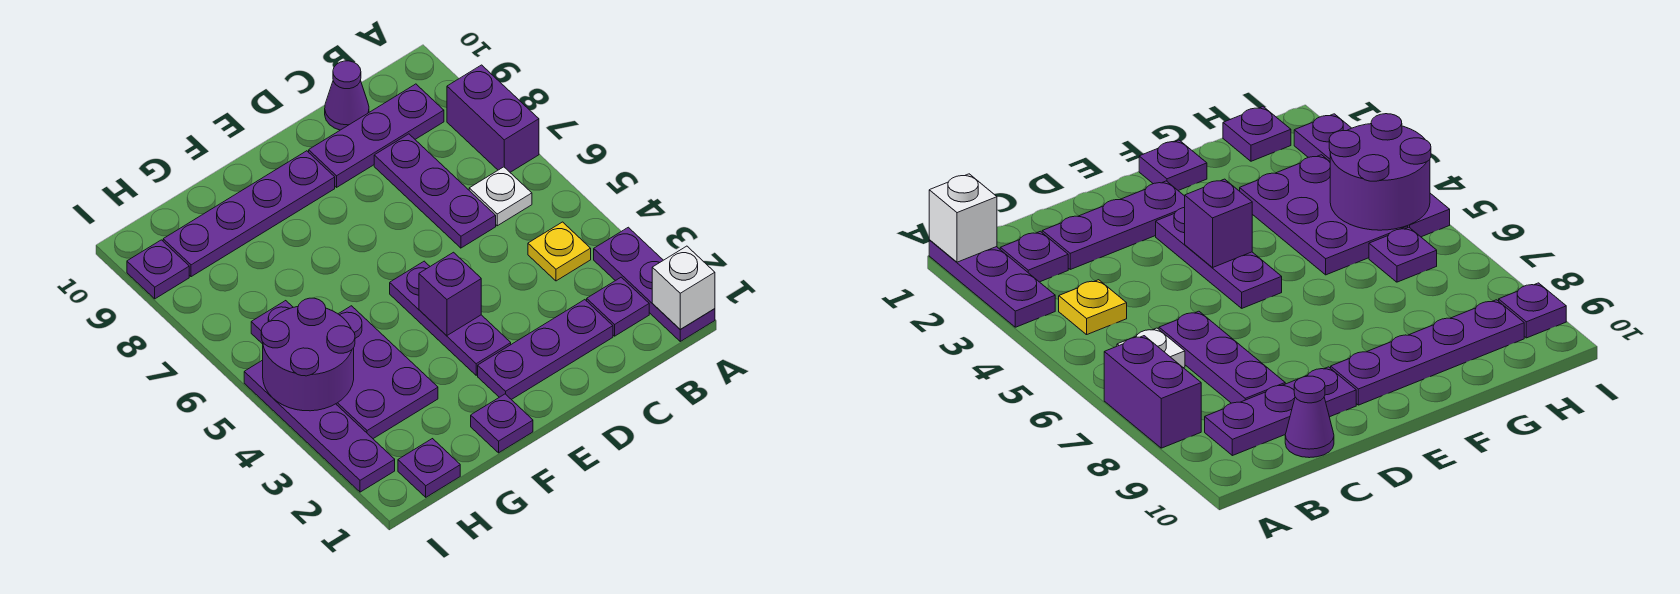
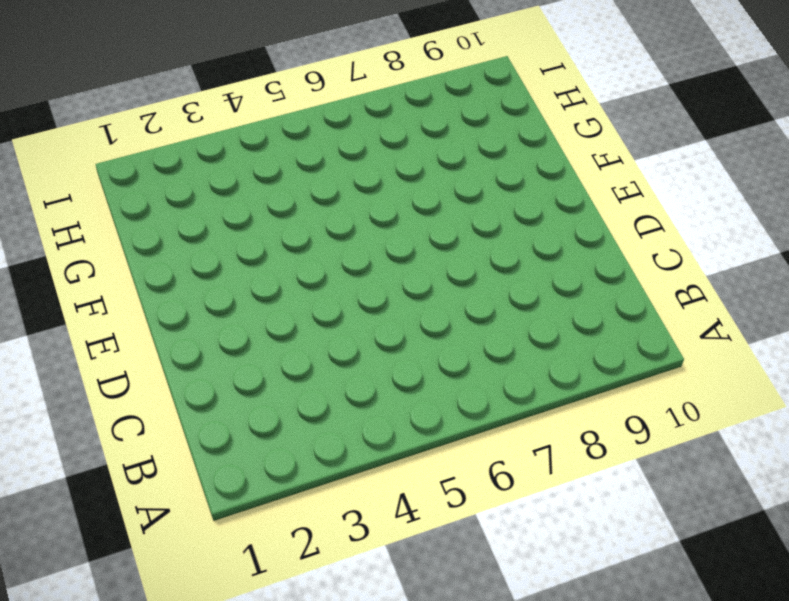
none -> purple plate A1:A3 level 1
none -> purple brick A7:A8 level 1
none -> purple plate B2 level 1

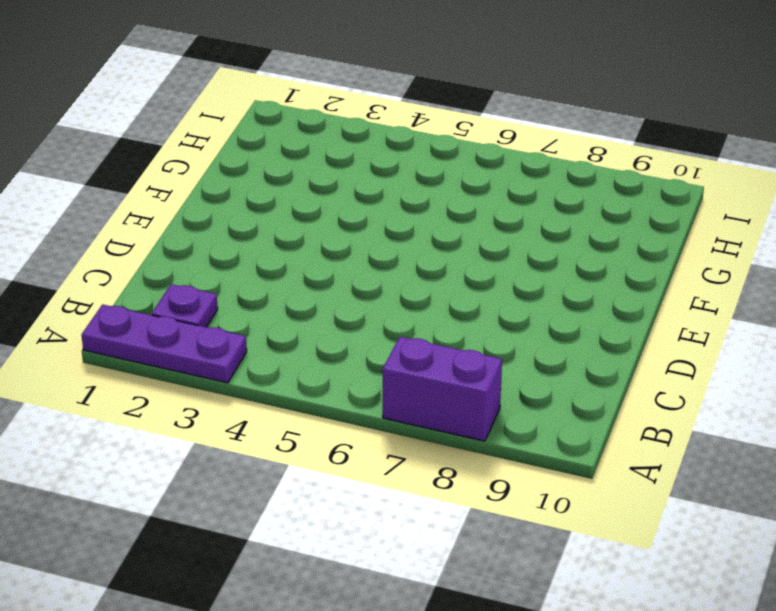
none -> yellow plate B4 level 1
none -> white plate B6 level 1
none -> purple plate B9:D9 level 1

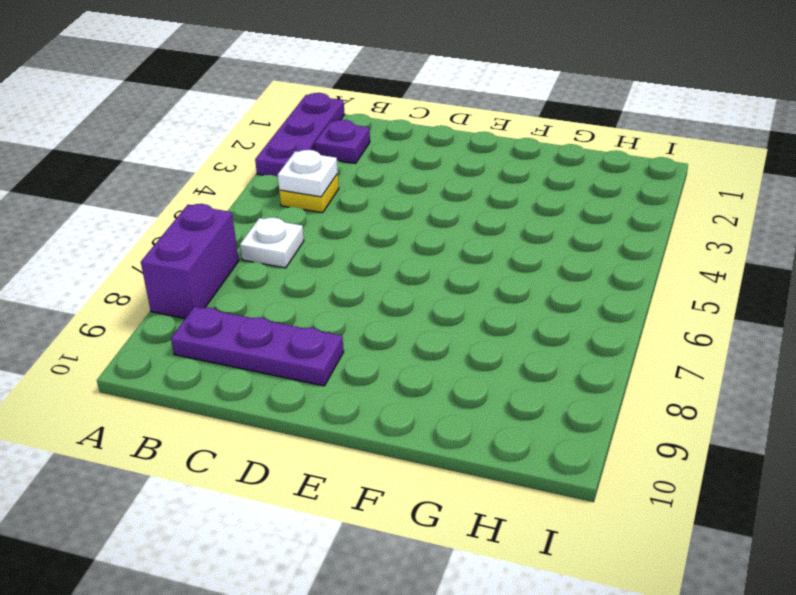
white plate B4 level 2 -> none
none -> purple plate C2:E2 level 1
none -> purple plate C6:C8 level 1
none -> purple cone C10 level 1

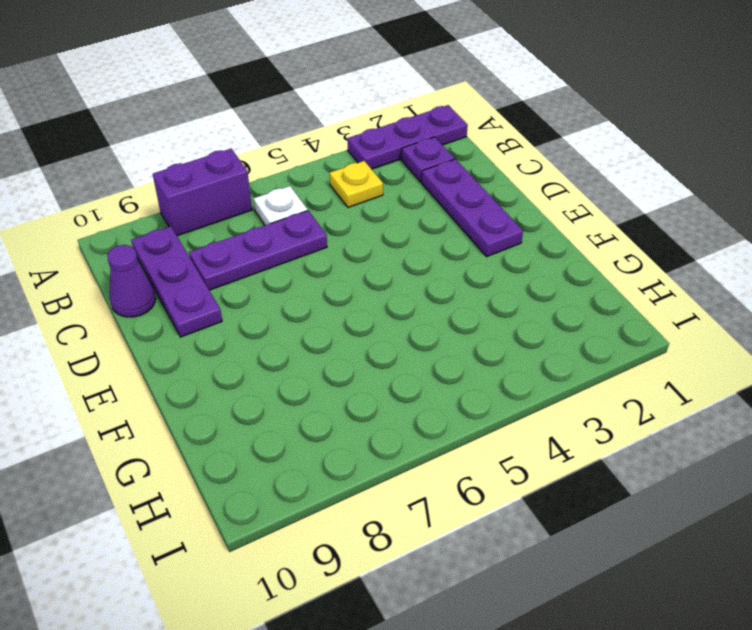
none -> purple plate E3:E5 level 1
none -> purple plate E9:H9 level 1
none -> purple plate F1 level 1

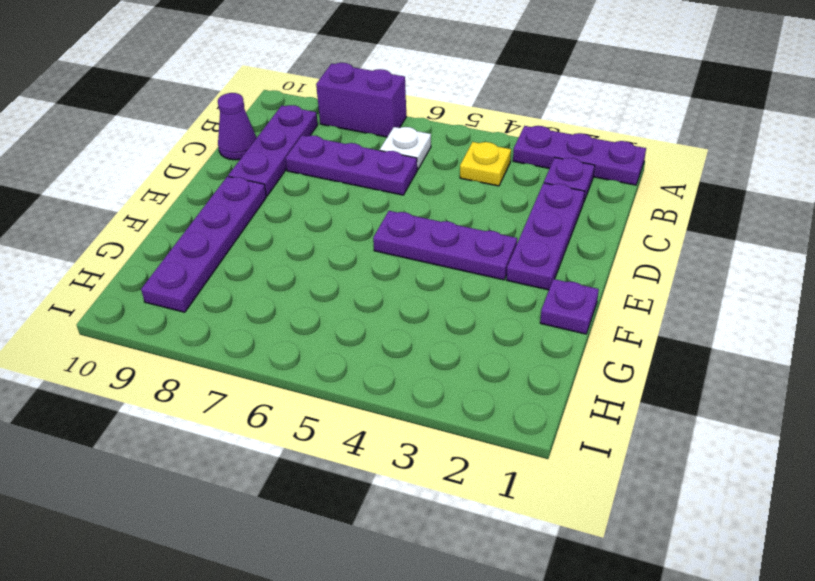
none -> purple plate G3:H5 level 1
none -> purple plate H1 level 1
none -> purple plate H6 level 1

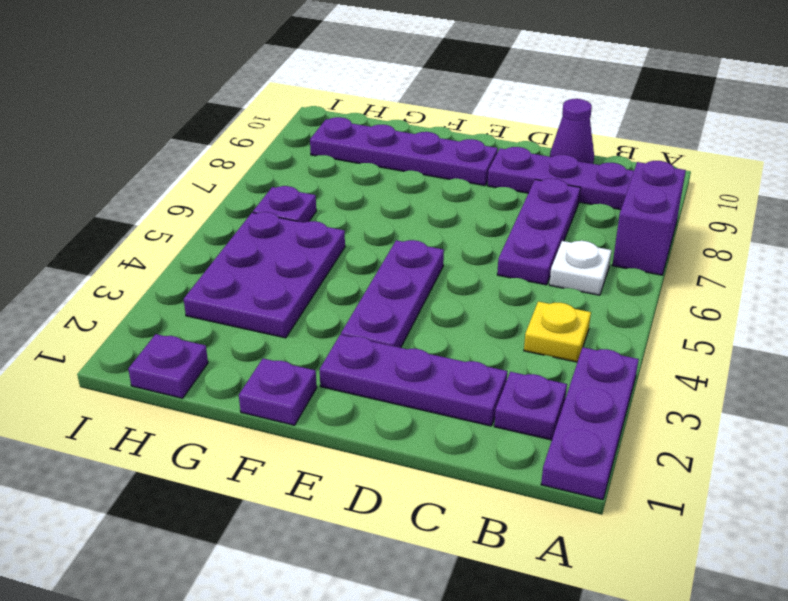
none -> purple plate I2:I5 level 1
none -> purple plate I9 level 1
none -> white brick A1 level 2

